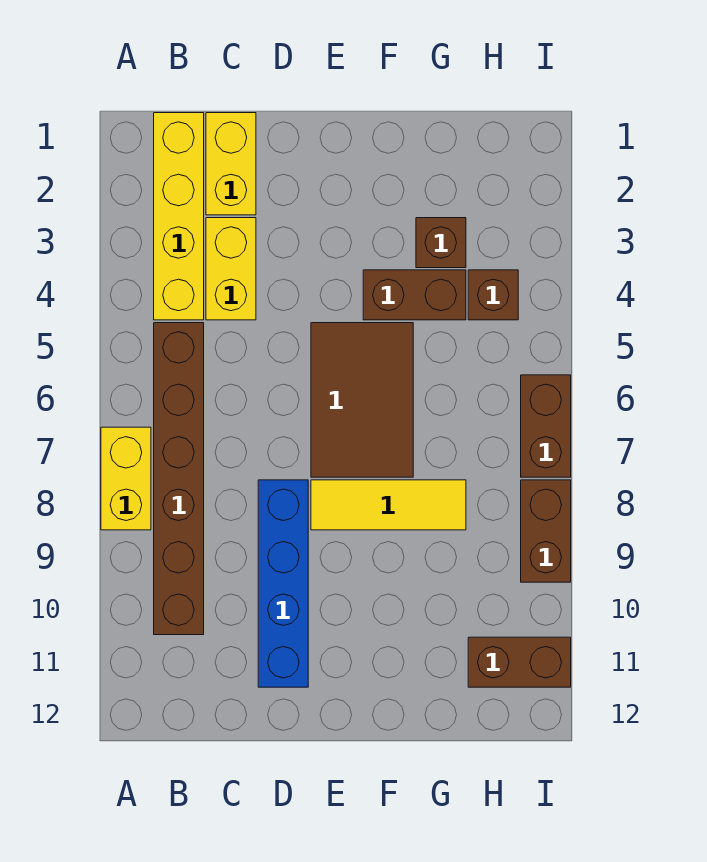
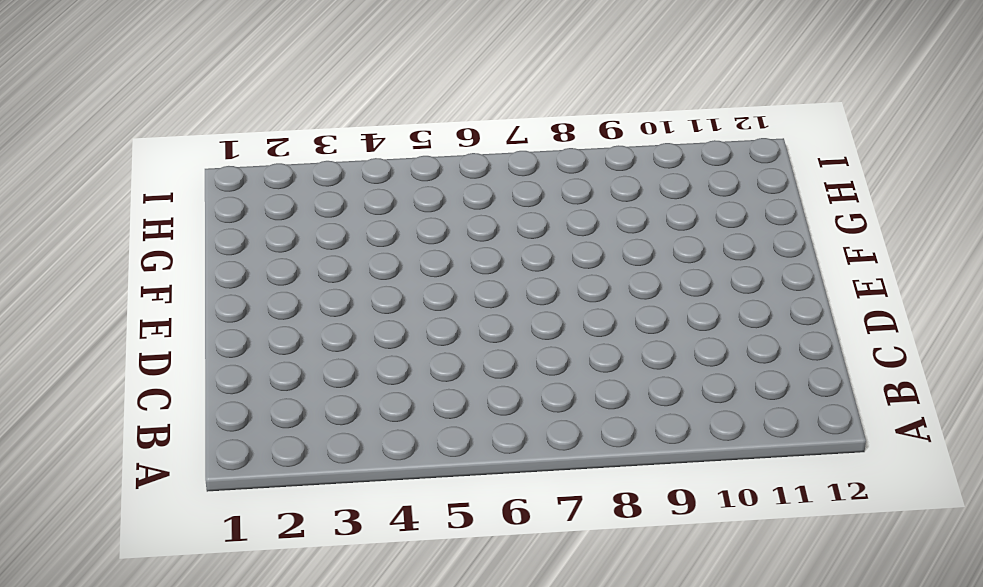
none -> yellow brick A7:A8 level 1
none -> yellow brick B1:B4 level 1
none -> brown brick B5:B10 level 1

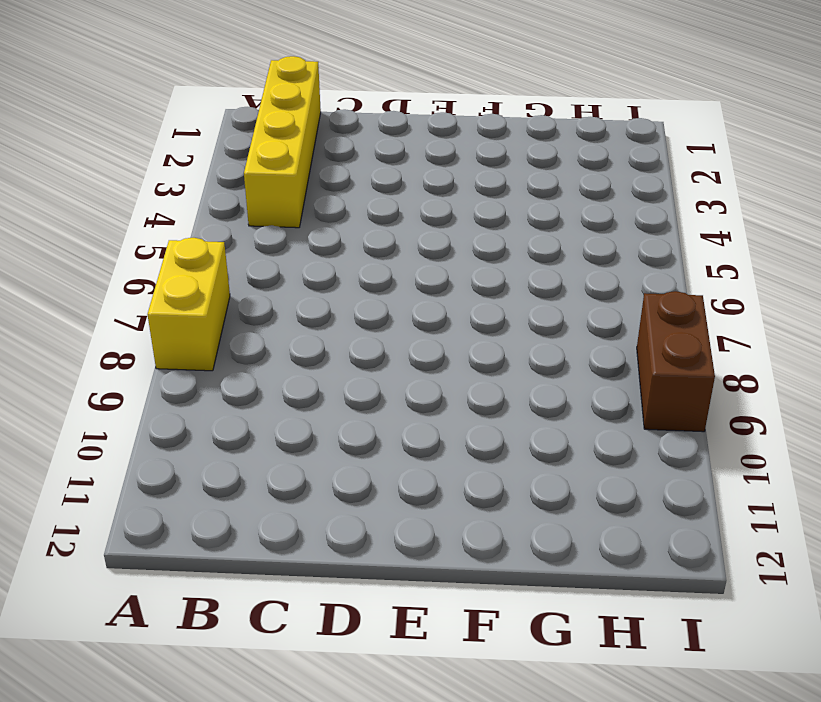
none -> brown brick B5:B10 level 1
none -> yellow brick C1:C2 level 1
none -> yellow brick C3:C4 level 1

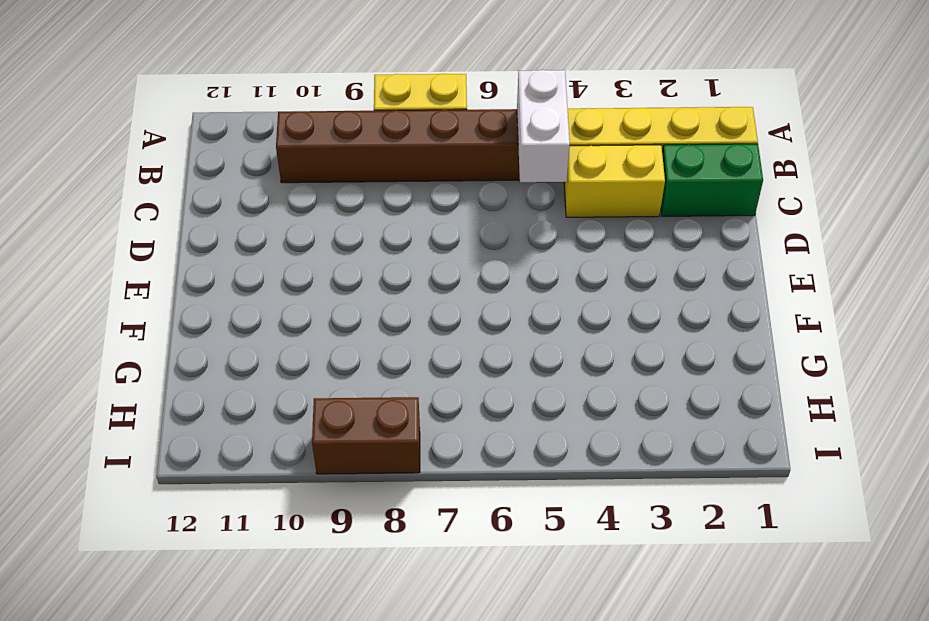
white brick B5:C5 level 2 -> none
green brick C1:C2 level 1 -> yellow brick C1:C2 level 1
none -> blue brick D8:D11 level 1
none -> brown tile E5:F7 level 1
none -> yellow tile E8:G8 level 1

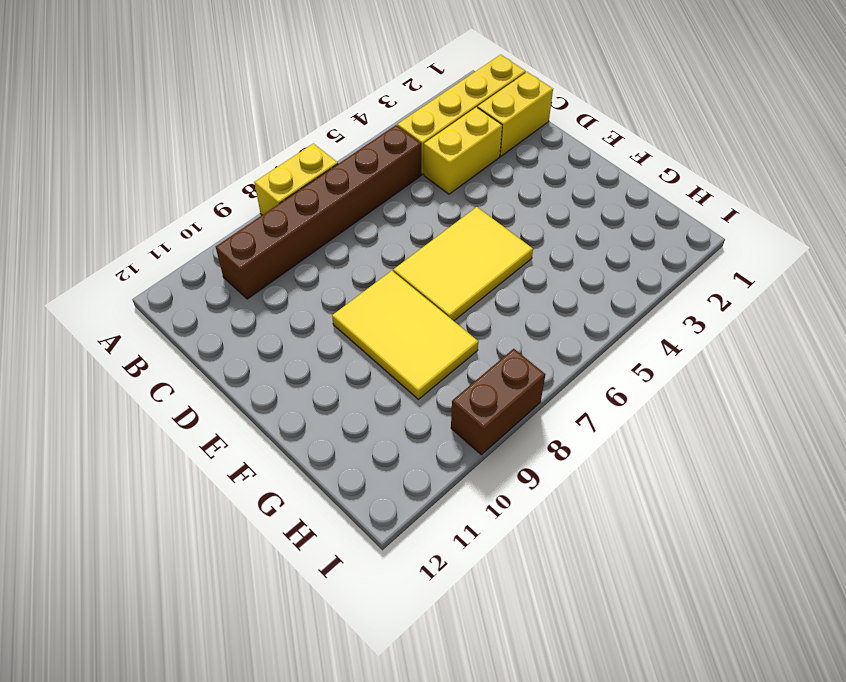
yellow tile E5:F7 level 1 -> brown tile E5:F7 level 1
yellow tile E8:G9 level 1 -> yellow tile E8:G8 level 1
none -> blue brick D8:D11 level 1
none -> brown brick F4:G4 level 1
none -> brown brick G3 level 1

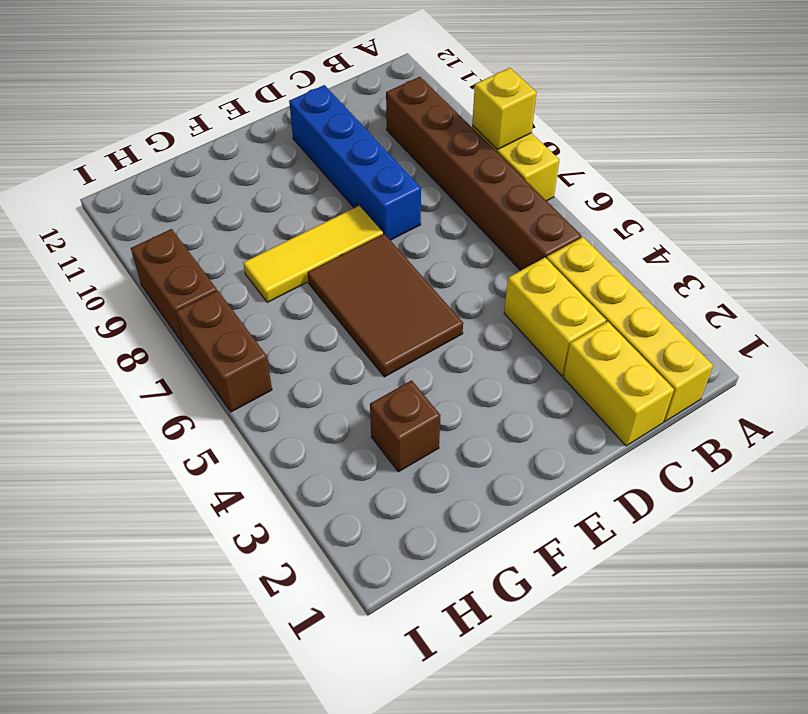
yellow brick A8 level 2 -> none
none -> brown brick F4:G4 level 1
none -> brown brick H4 level 1
none -> brown brick H11:I11 level 1

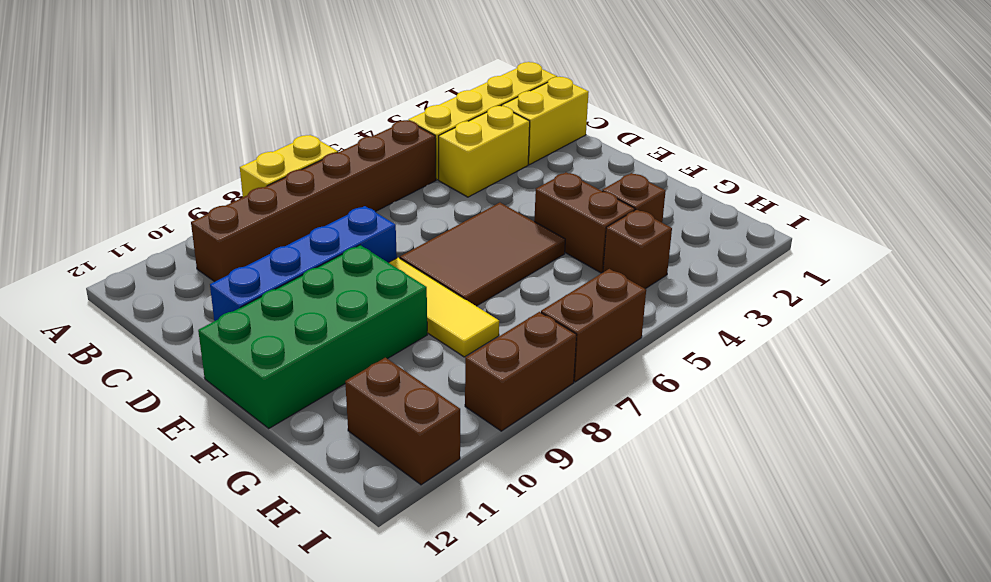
green brick E9:F12 level 1 -> none

